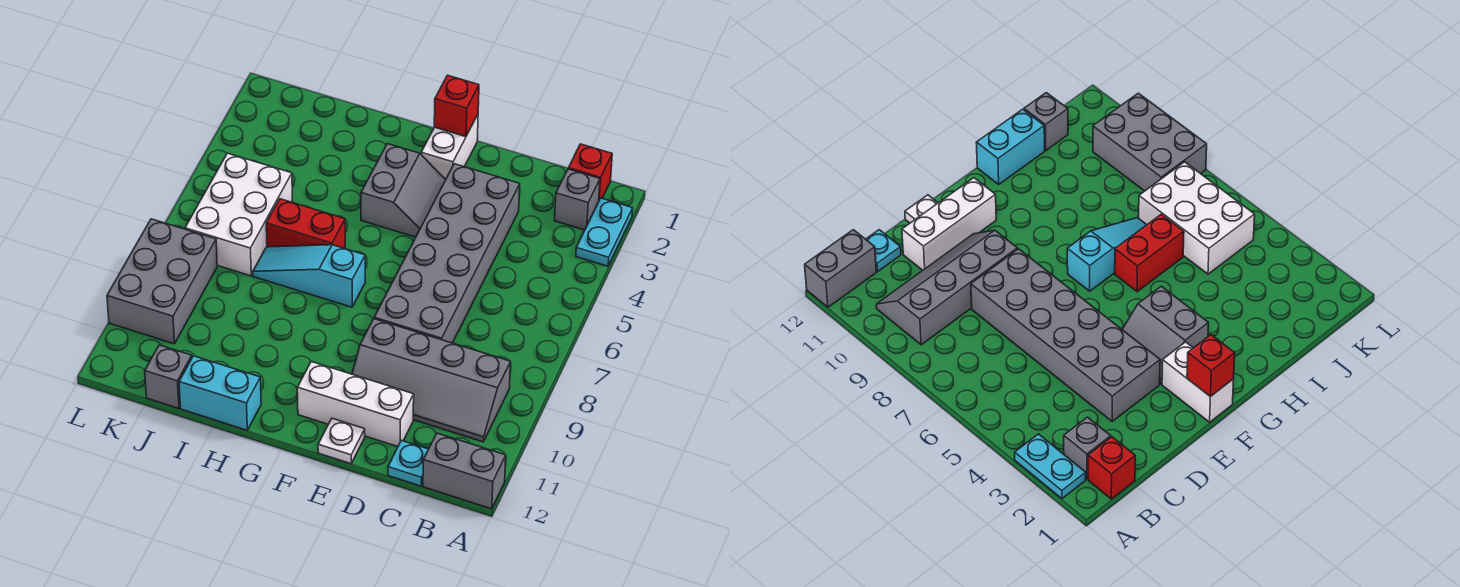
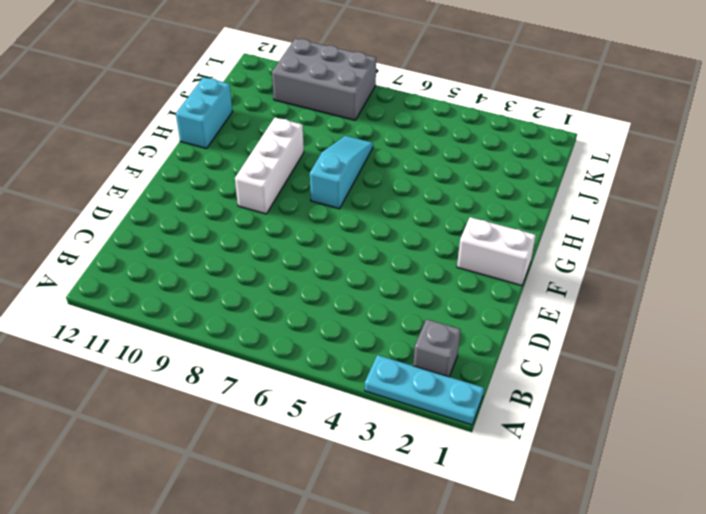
cyan plate A1:A3 level 1 -> cyan plate A2:A3 level 1
white brick F9:H9 level 1 -> white brick D11:F11 level 1
none -> grey brick A12:B12 level 1
none -> red brick B1 level 1
none -> grey slope B9:E10 level 1 top 9

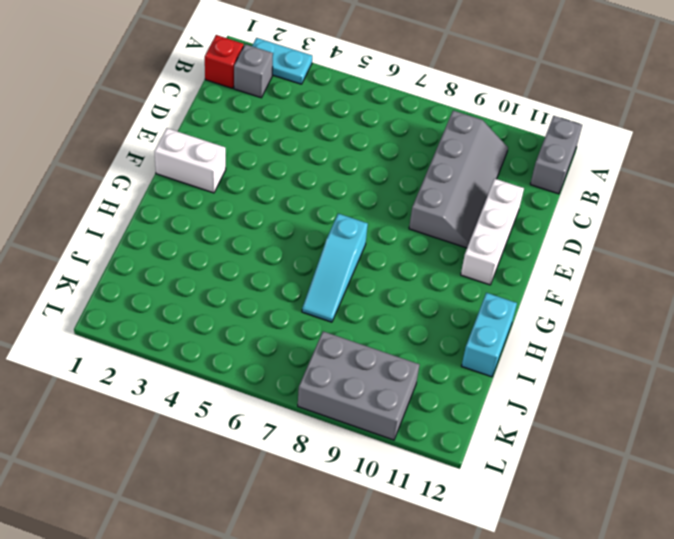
none -> cyan plate C12 level 1
none -> grey brick D3:E8 level 1
none -> white plate E12 level 1

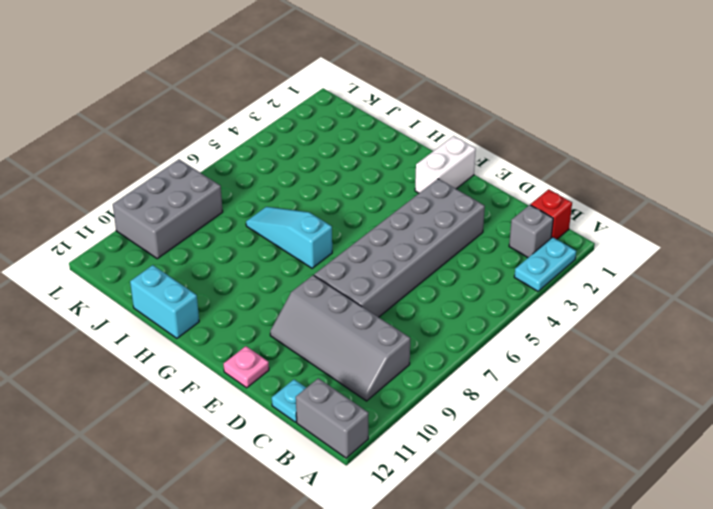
pink plate E12 level 1 -> white plate E12 level 1
none -> white brick D11:F11 level 1
none -> grey slope F3:G4 level 1 top G
none -> red brick H6:I6 level 1

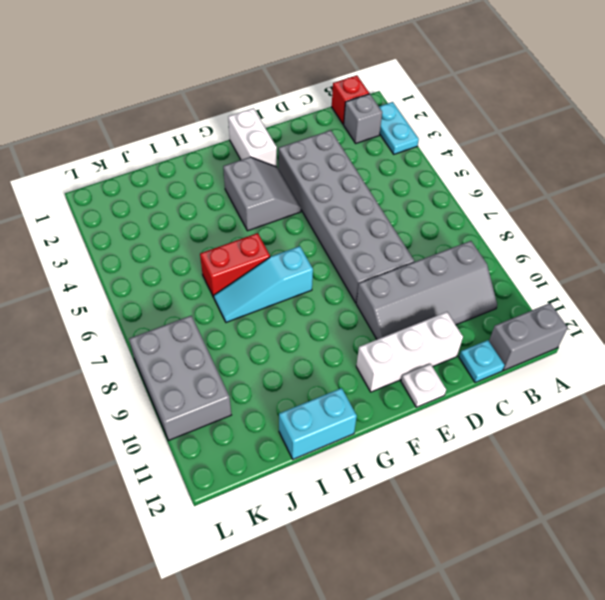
none -> white brick J5:K7 level 1
none -> grey brick J12 level 1
none -> red brick F1 level 2

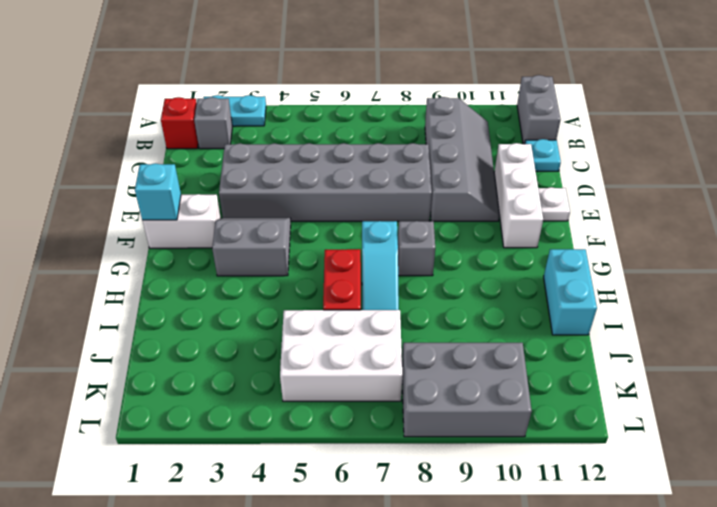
cyan brick F1 level 2 -> red brick F1 level 2
grey brick G8 level 1 -> grey brick J12 level 1

